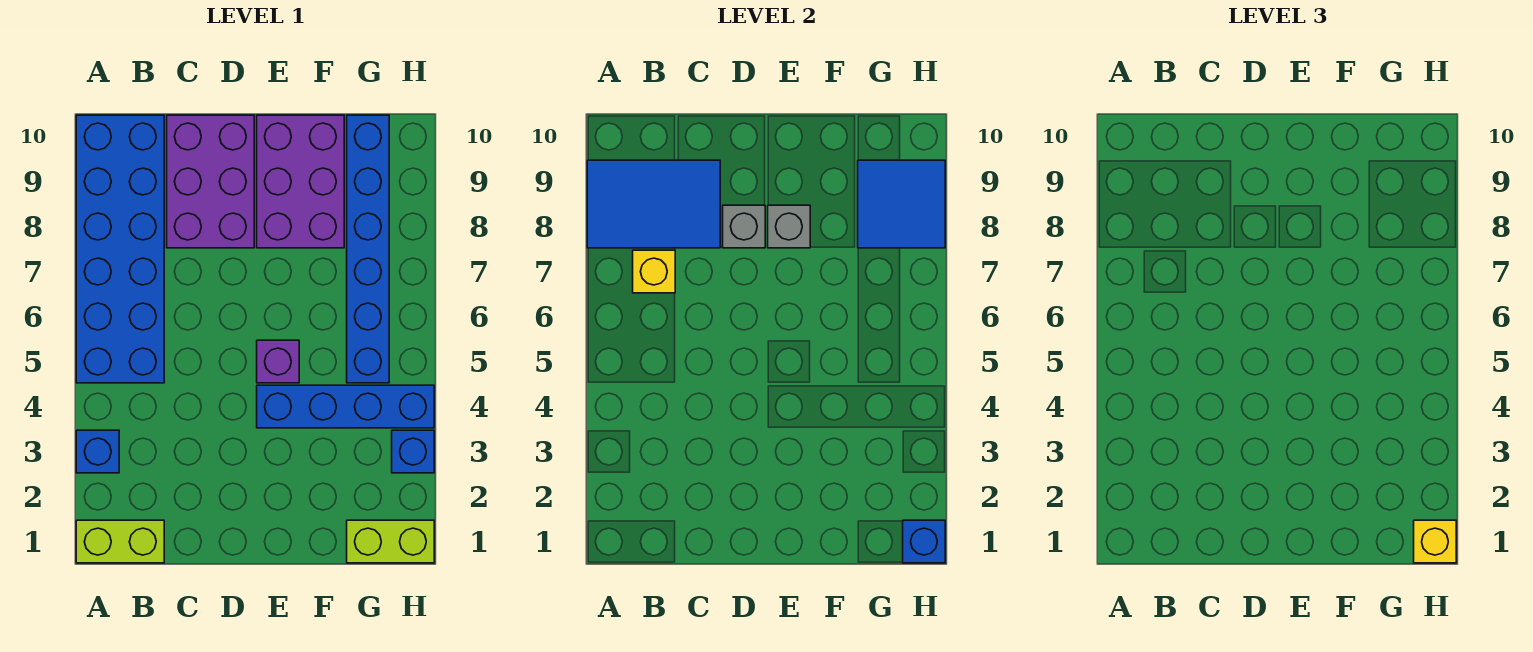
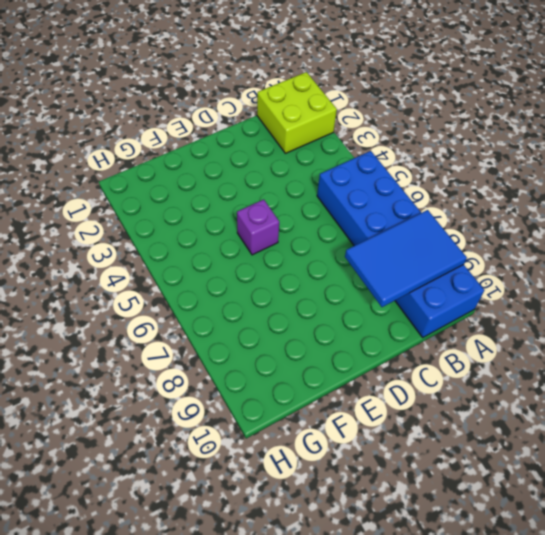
lime brick A1:B2 level 1 -> lime brick A1:B1 level 1
none -> blue brick A3 level 1
none -> purple brick C8:D10 level 1
none -> blue brick E4:H4 level 1

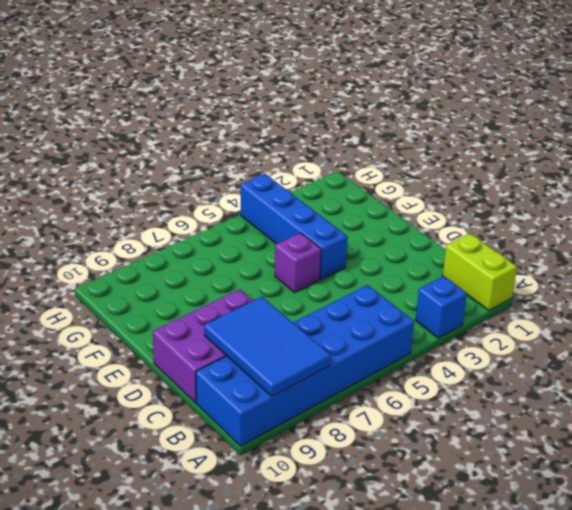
none -> purple brick E8:F10 level 1
none -> lime brick G1:H1 level 1
none -> blue brick G5:G10 level 1

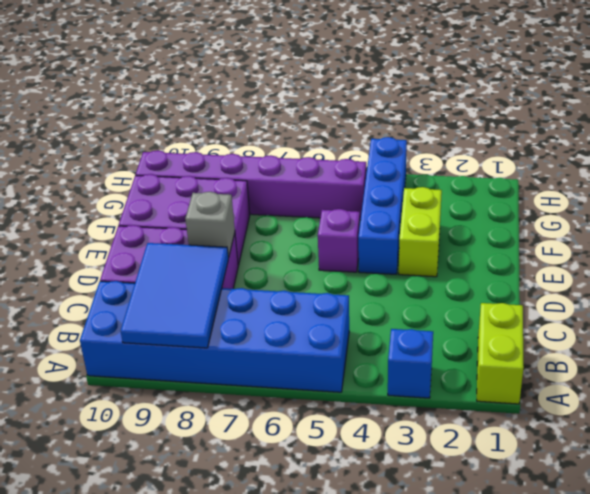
lime brick E3:F3 level 1 -> lime brick G1:H1 level 1
purple brick G5:G10 level 1 -> blue brick G5:G10 level 1
none -> blue brick H3 level 1
none -> yellow brick B7 level 2
none -> grey brick E8 level 2

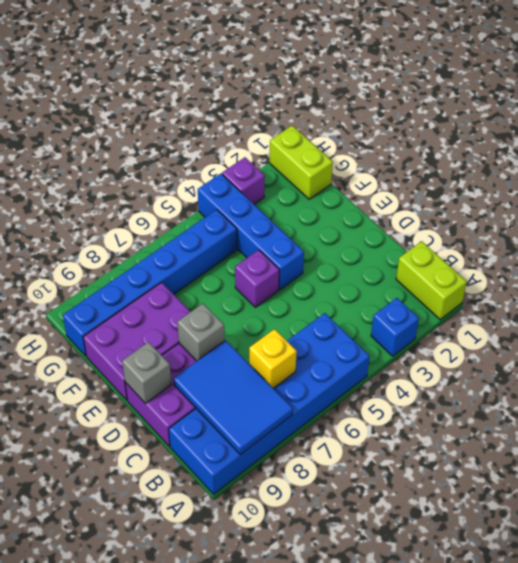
grey brick D10 level 2 -> grey brick E8 level 2
purple brick H3 level 1 -> blue brick H3 level 1
none -> blue tile G8:H9 level 2
none -> blue brick H1 level 2
none -> yellow brick H1 level 3

